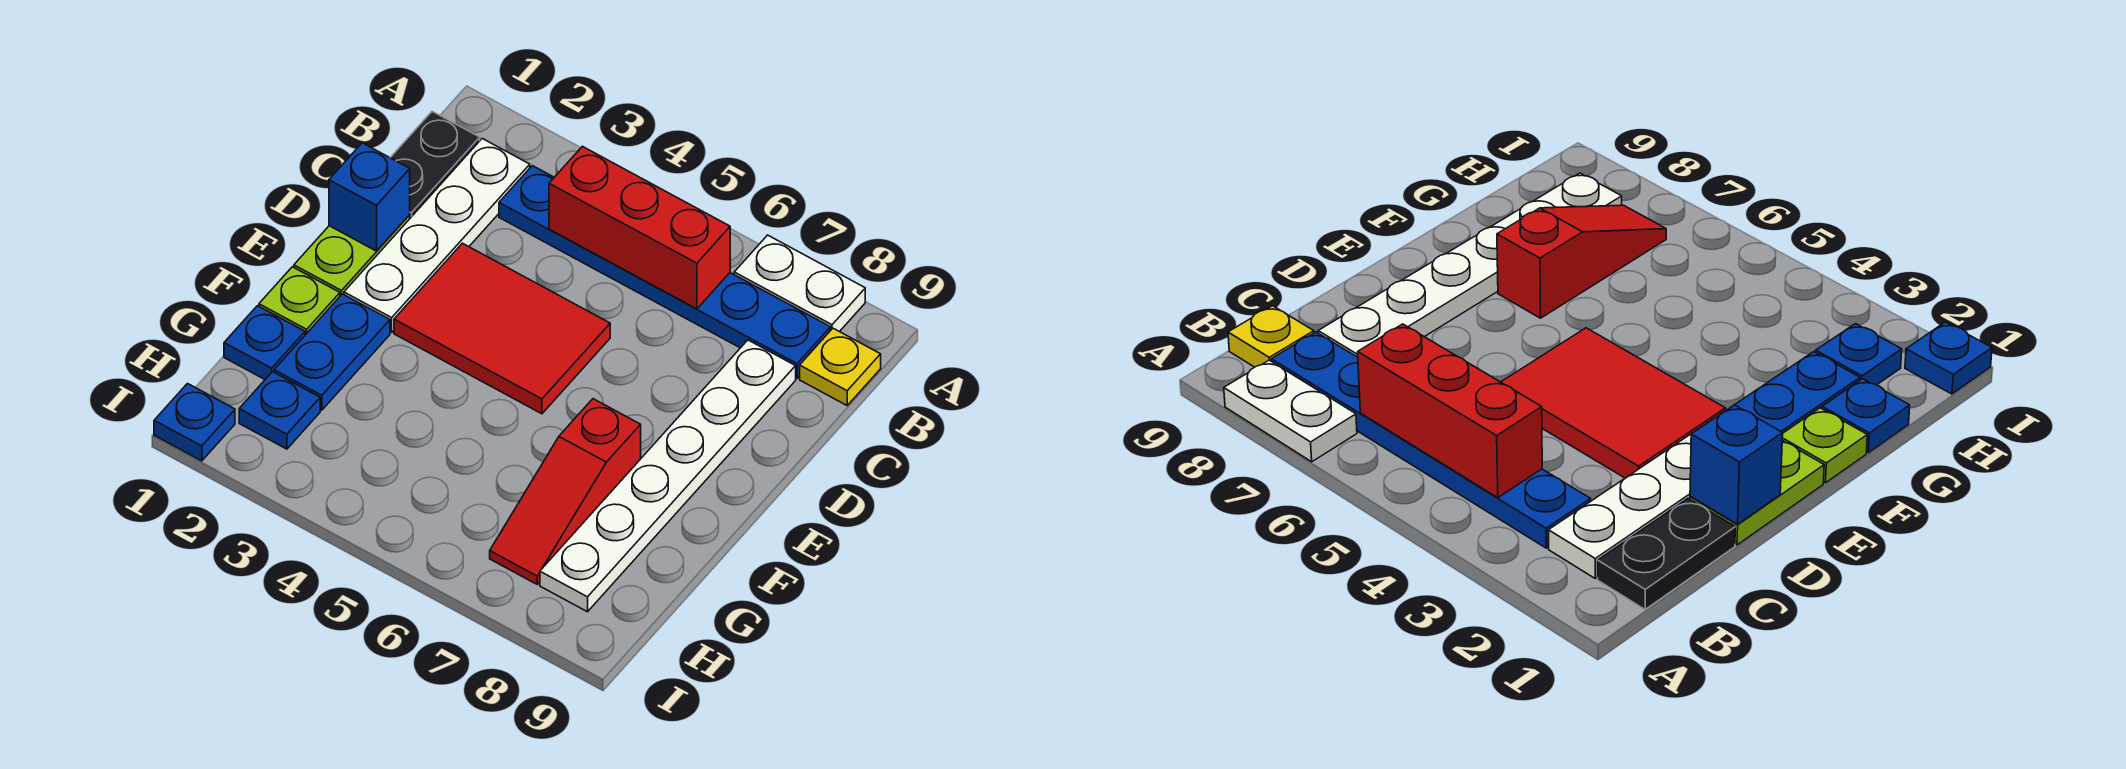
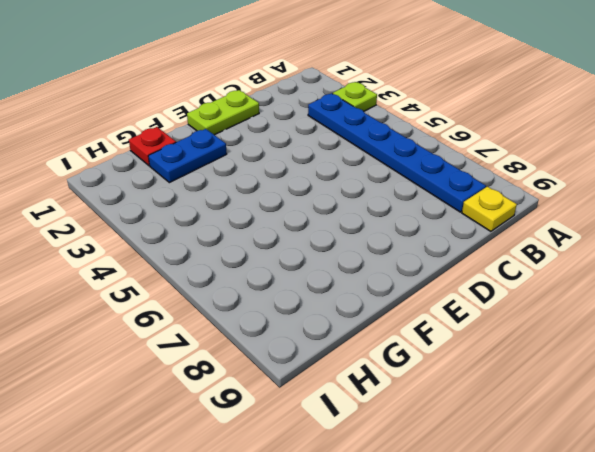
lime plate A3 level 1 -> lime plate F1 level 1
red plate G1 level 1 -> blue plate G1 level 1
none -> white plate A7:A8 level 1
none -> black plate B1:C1 level 1
none -> white plate B2:E2 level 1

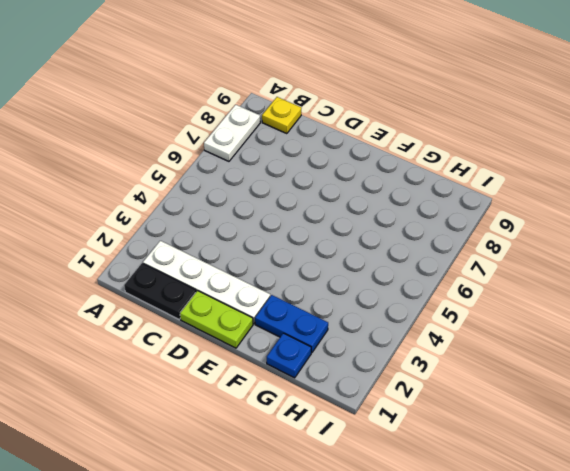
none -> blue plate B3:B8 level 1
none -> white plate C8:H8 level 1
none -> red tile D3:E5 level 1

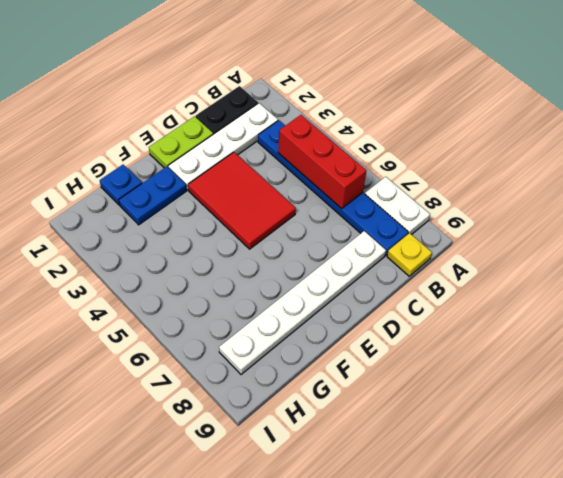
none -> lime plate F1 level 1
none -> red slope F7:H7 level 1 top F
none -> blue plate H2 level 1

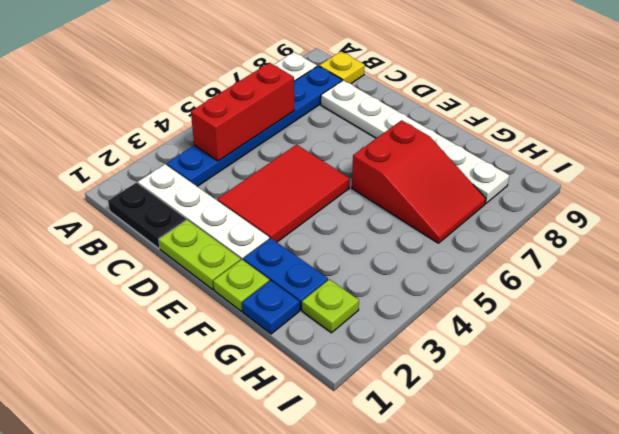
red slope F6:H7 level 1 top F -> red slope F7:H7 level 1 top F
lime plate H2 level 1 -> blue plate H2 level 1
none -> blue plate I1 level 1
none -> blue brick D1 level 2

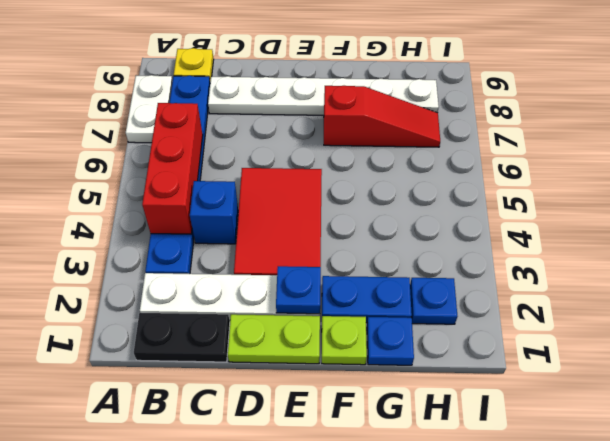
blue brick C4 level 1 -> blue brick D1 level 2
blue plate E2 level 2 -> blue plate I1 level 1

